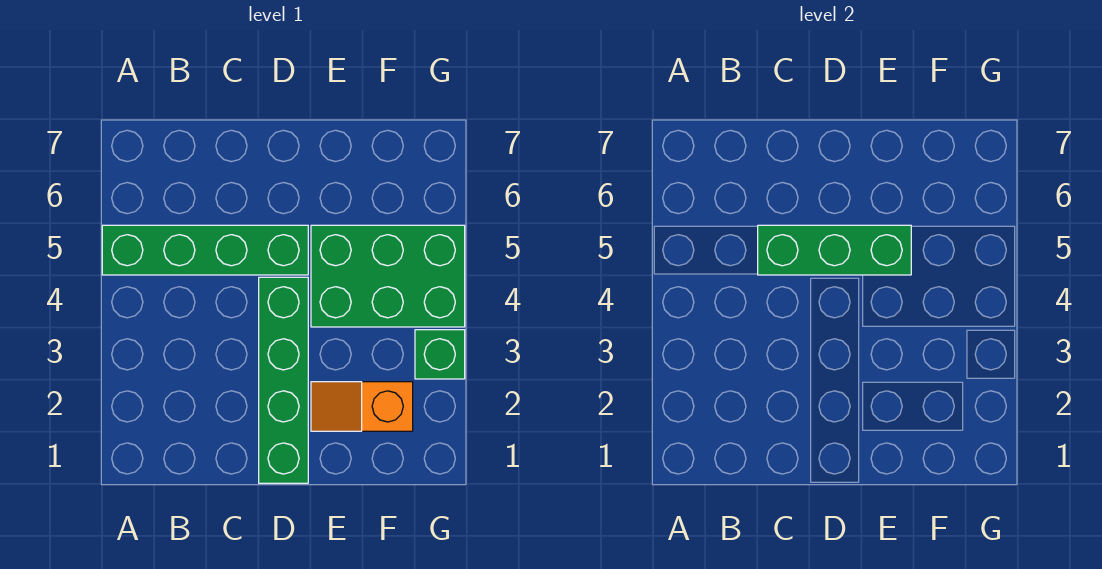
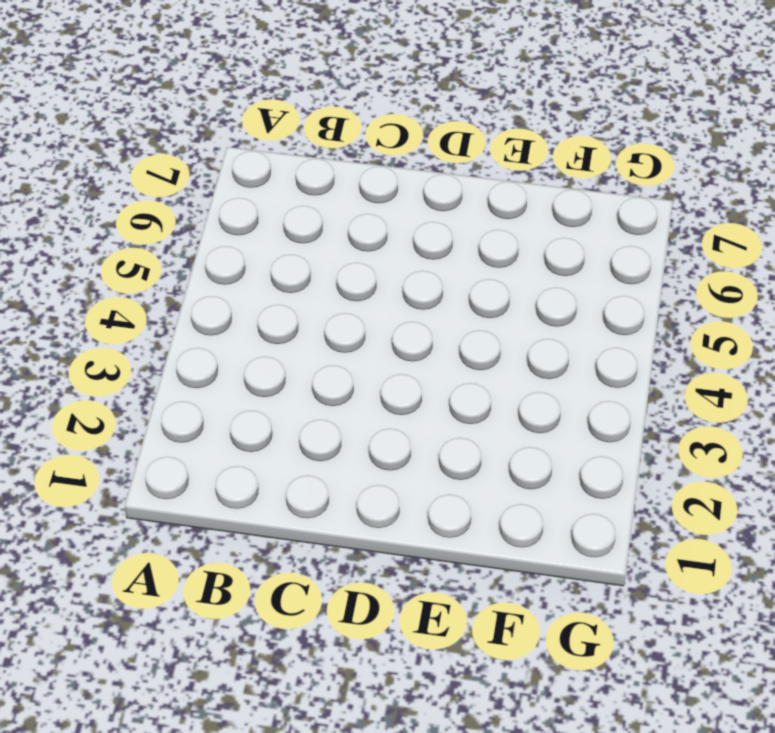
none -> green brick A5:D5 level 1
none -> green brick D1:D4 level 1

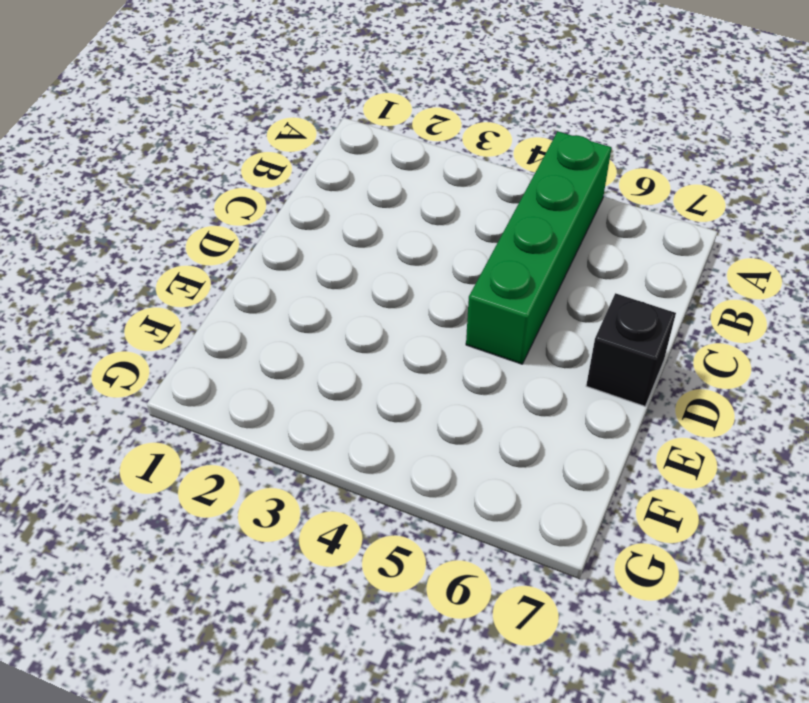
black brick D7 level 1 -> none
none -> green brick D1:D4 level 1
none -> orange slope E2:F2 level 1 top F

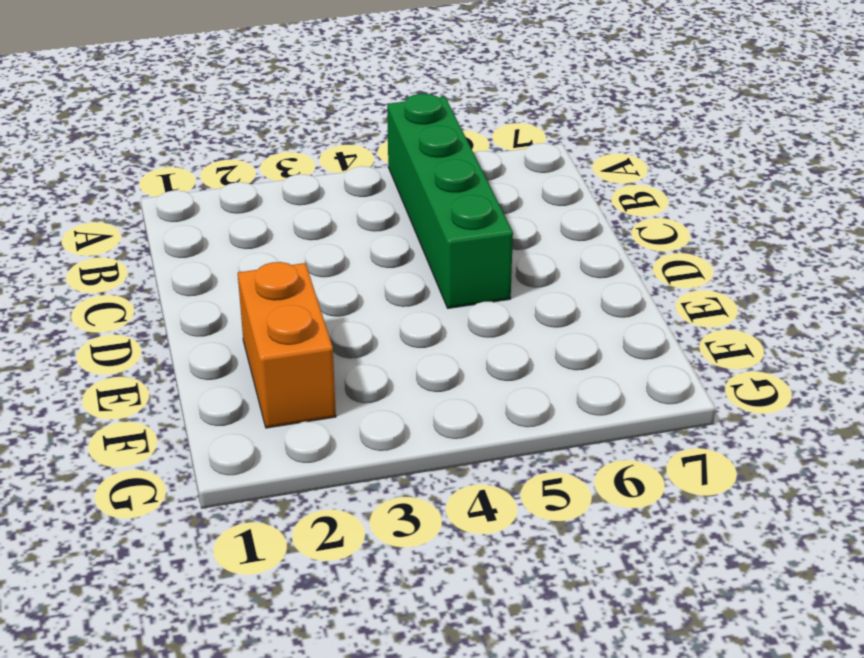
orange brick E2:F2 level 1 -> orange slope E2:F2 level 1 top F
none -> green brick D1:D4 level 1
none -> green brick E4:G5 level 1

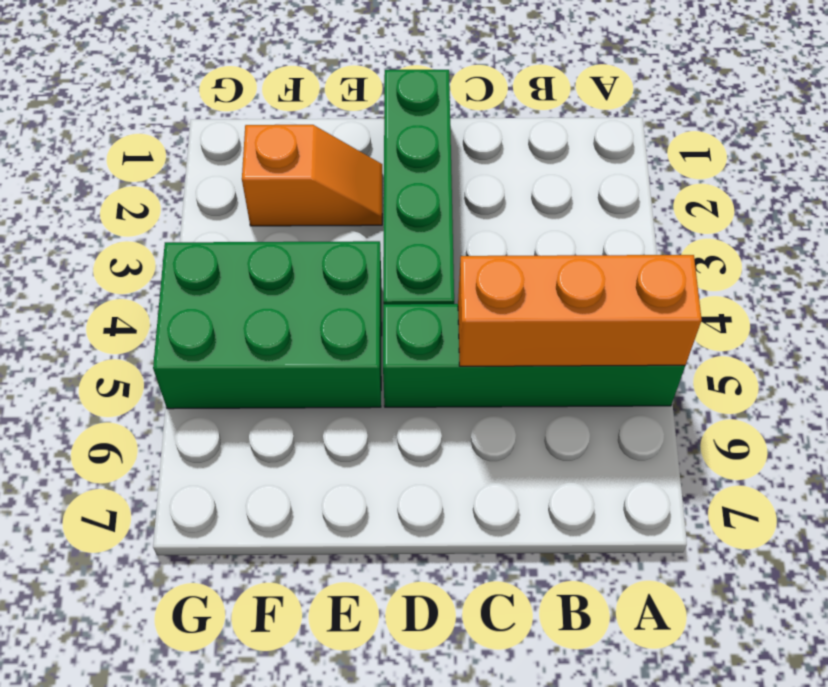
orange brick A5:C5 level 2 -> green brick C5:E5 level 2
none -> green brick G3 level 1

